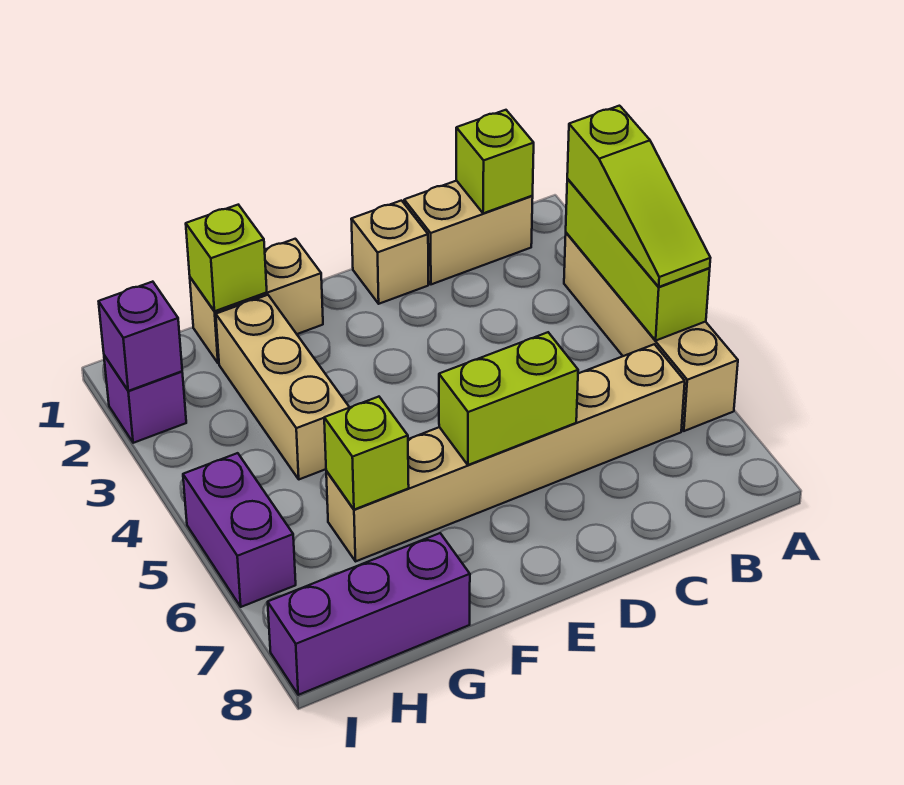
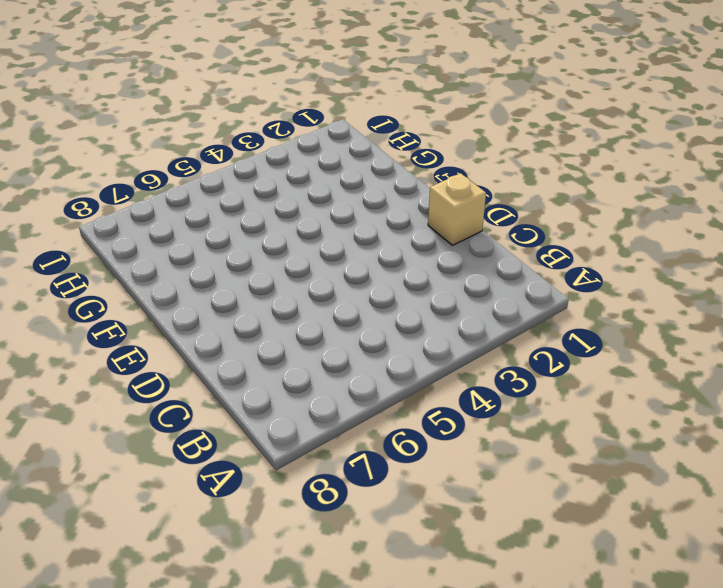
none -> tan brick A3:A6 level 1
none -> tan brick B1:C1 level 1
none -> tan brick B6:G6 level 1

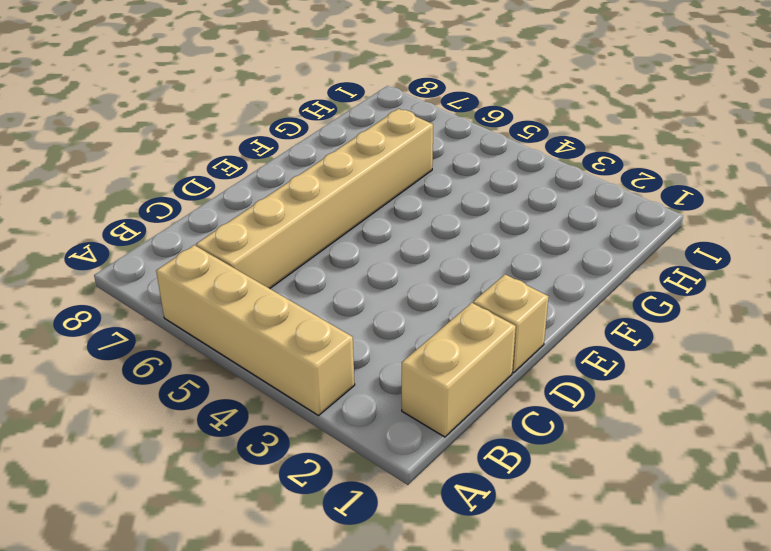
none -> tan brick F1:G1 level 1
none -> tan brick G2:G4 level 1
none -> purple brick G8:I8 level 1

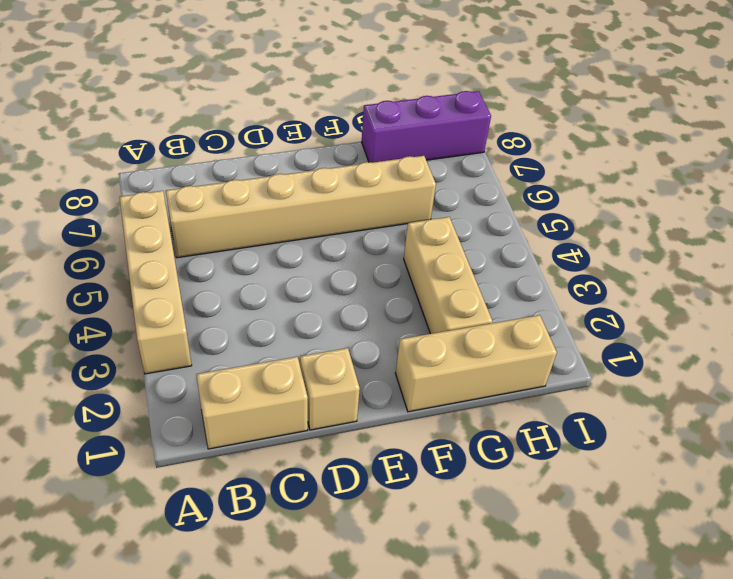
tan brick F1:H1 level 1 -> tan brick F1:G1 level 1
none -> purple brick I2 level 1
none -> purple brick I5:I6 level 1
none -> lime brick A3:A5 level 2

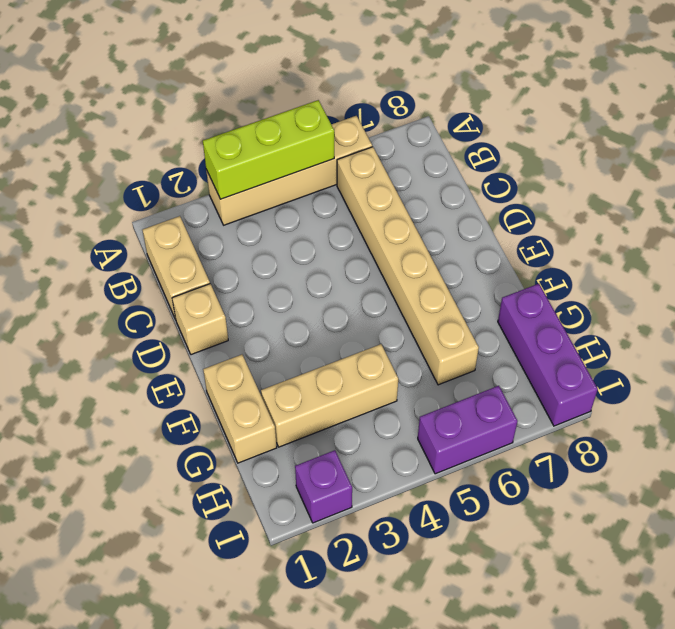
none -> lime brick B1 level 2
none -> lime brick D6:E6 level 2
none -> lime brick G1 level 2

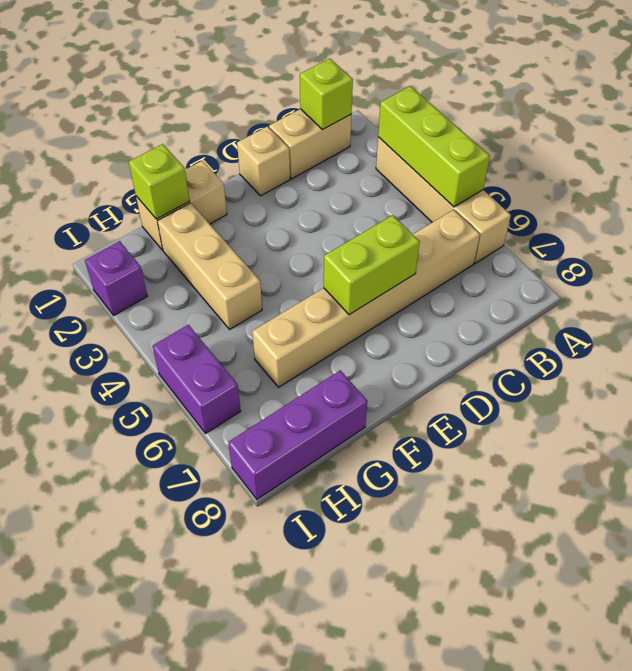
none -> lime brick G6 level 2
none -> purple brick I2 level 2
none -> lime slope A3:A5 level 3 top 3

